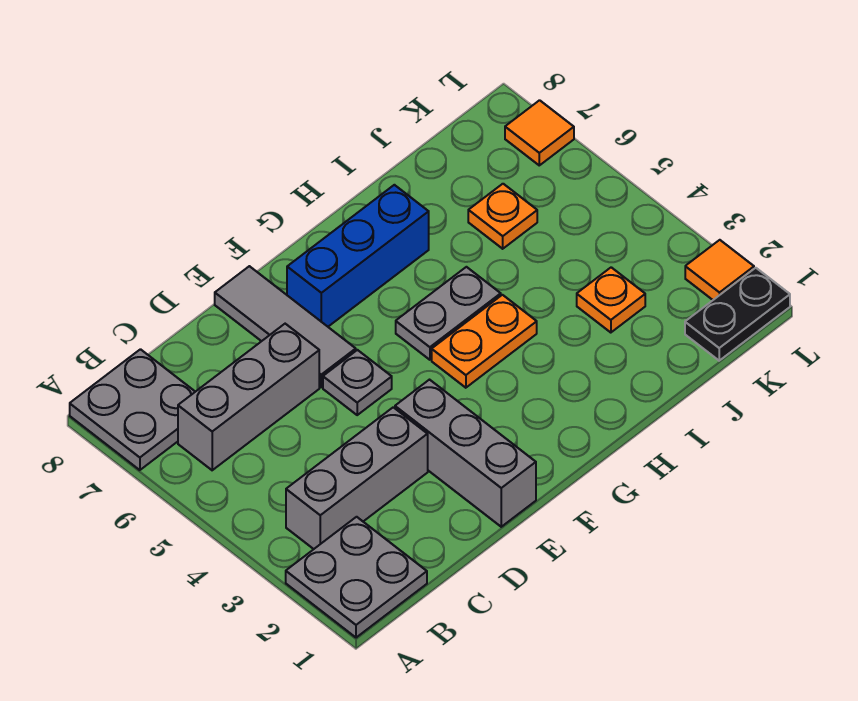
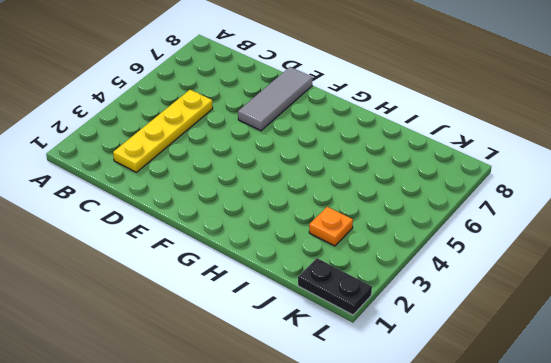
yellow plate C2:C5 level 1 -> grey brick B3:D3 level 1
none -> grey plate A1:B2 level 1
none -> grey plate A7:B8 level 1
none -> grey brick B6:D6 level 1

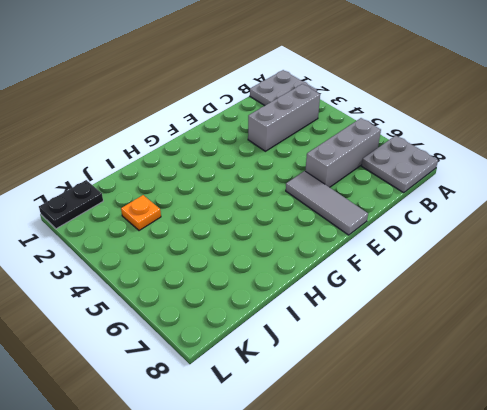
none -> grey brick E1:E3 level 1
none -> grey plate E5 level 1
none -> blue brick F7:H7 level 1

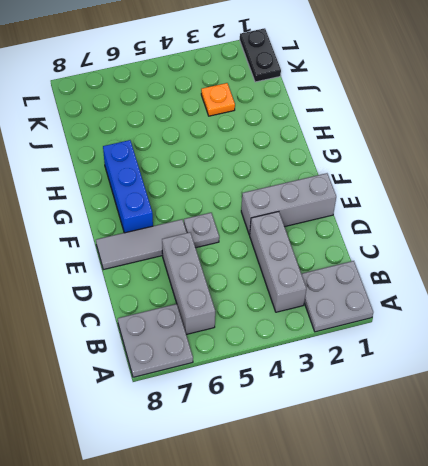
none -> orange plate G4:H4 level 1
none -> grey plate G5:H5 level 1
none -> orange plate J6 level 1

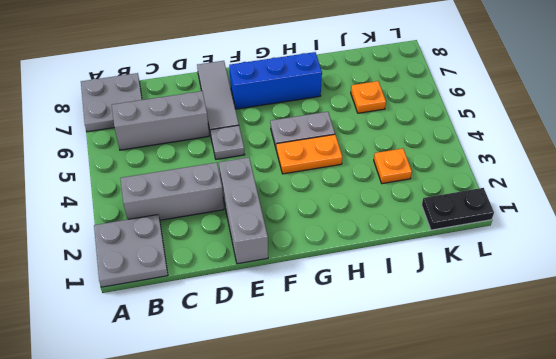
none -> orange tile L2 level 1
none -> orange tile L7 level 1

